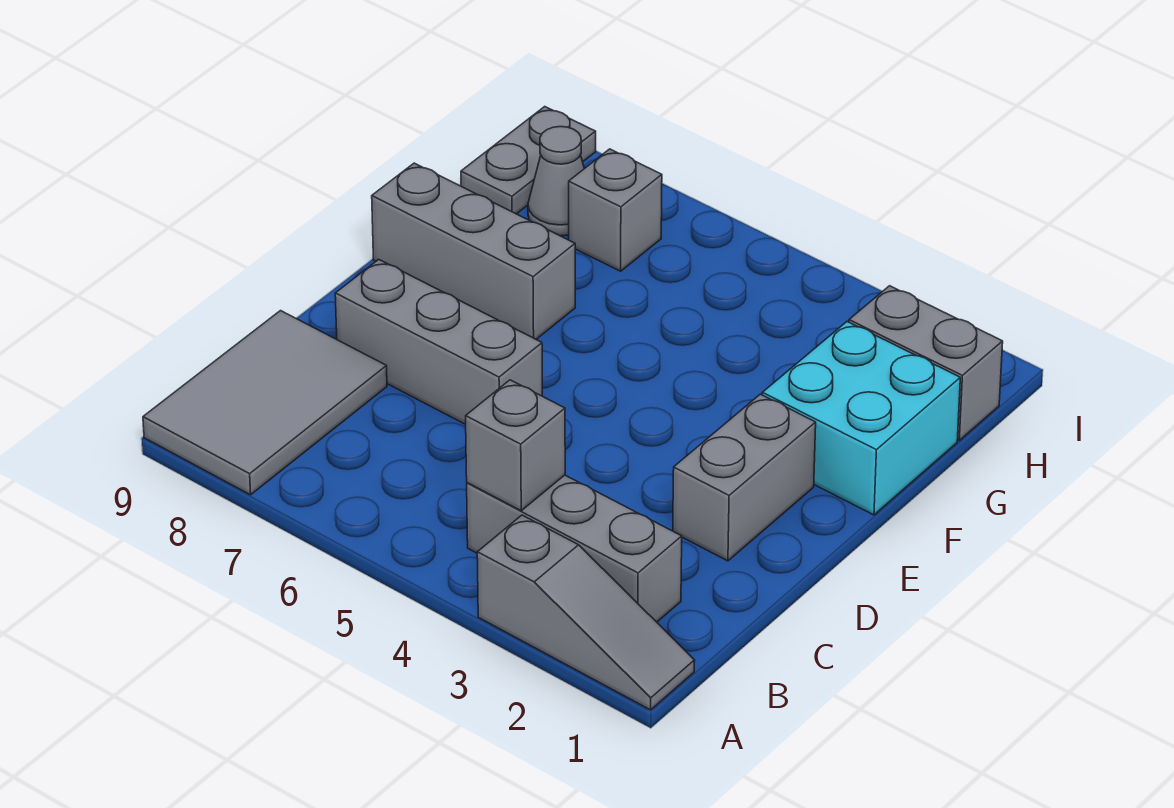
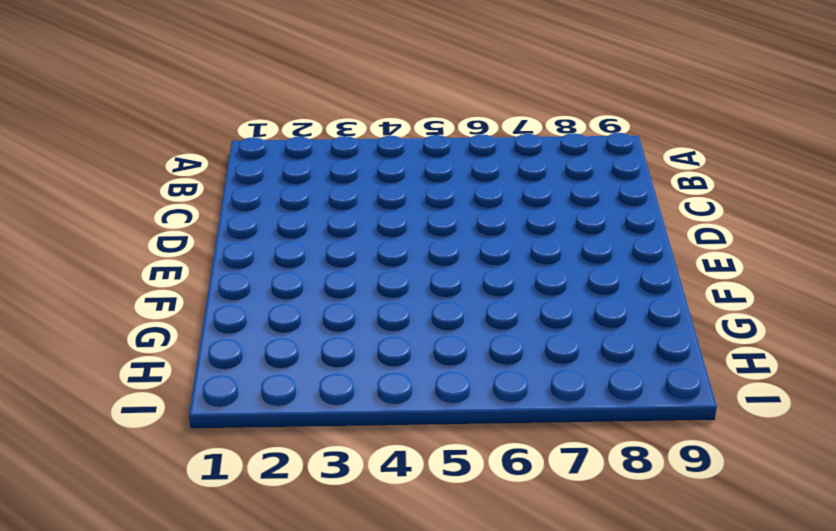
none -> grey slope A1:A3 level 1 top 3
none -> grey tile A8:C9 level 1
none -> grey brick B2:B4 level 1

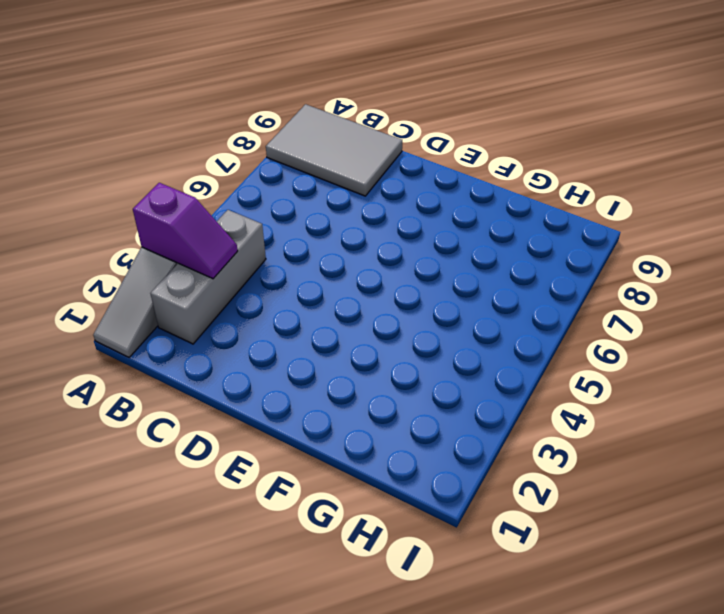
purple slope A3:B3 level 2 top A -> none
none -> grey brick D2:E2 level 1
none -> grey brick D6:D8 level 1
none -> cyan brick F1:G2 level 1

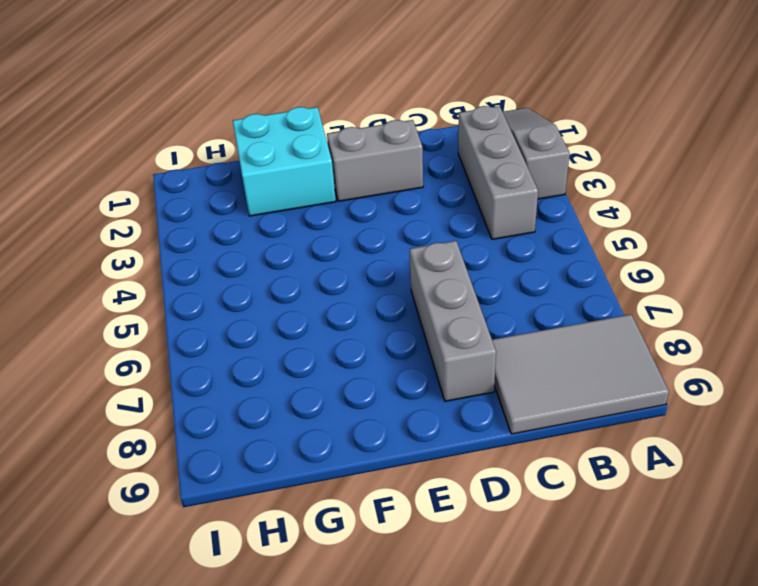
none -> grey brick F7:F9 level 1
none -> grey brick H1:H2 level 1
none -> grey brick H7 level 1

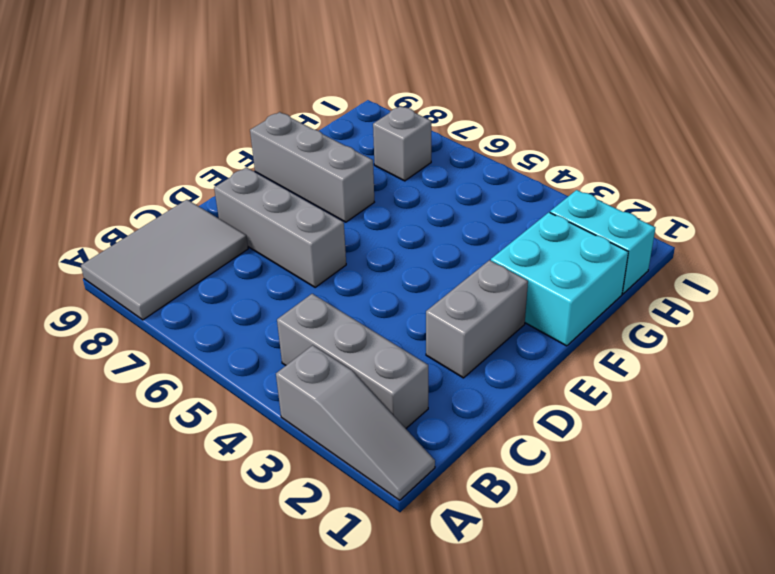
cyan brick H1:H2 level 1 -> grey brick H1:H2 level 1
none -> grey cone H8 level 1
none -> grey plate H9:I9 level 1
none -> grey brick B4 level 2

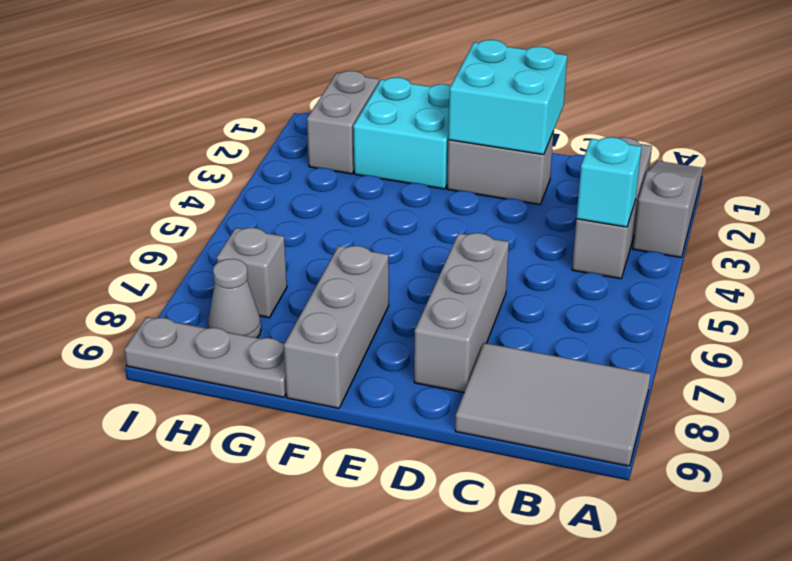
cyan brick B4 level 2 -> grey brick B4 level 2
cyan brick D1:E2 level 2 -> none
grey plate G9:I9 level 1 -> grey plate H9:I9 level 1

